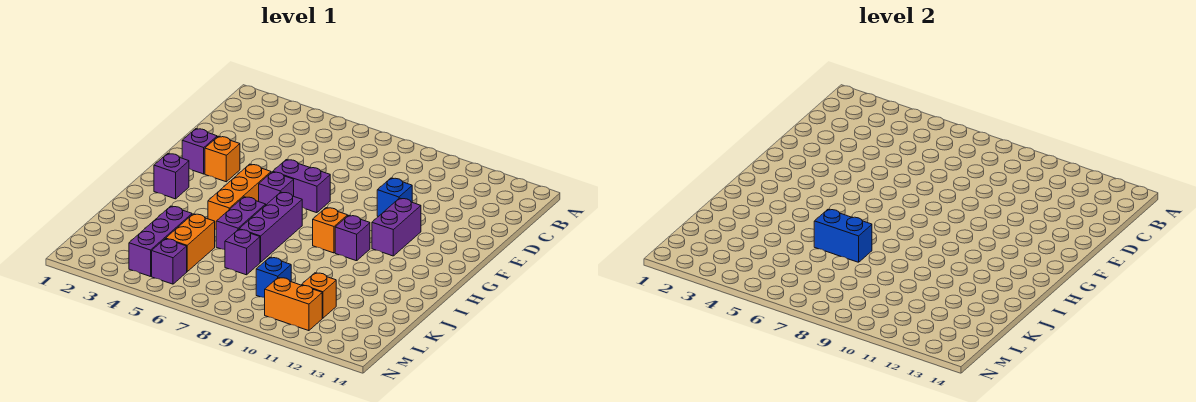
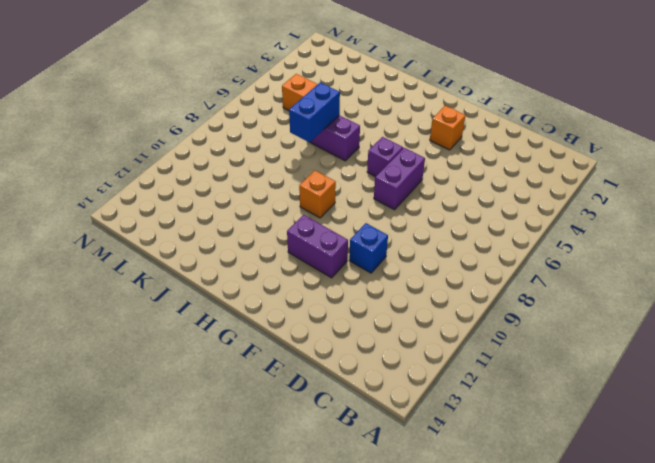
none -> purple brick F2 level 1
none -> orange brick G5:I5 level 1
none -> purple brick H2 level 1

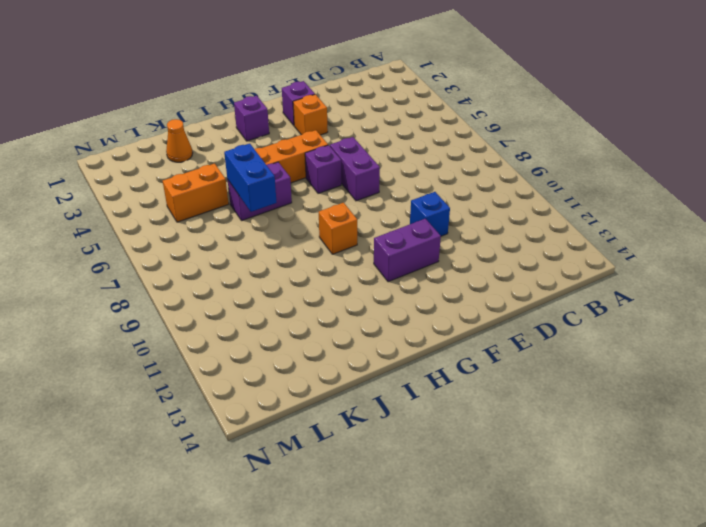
orange cone K2 level 1 -> none
none -> purple brick H7:J7 level 1
none -> purple brick H10 level 1
none -> purple brick K4:M4 level 1

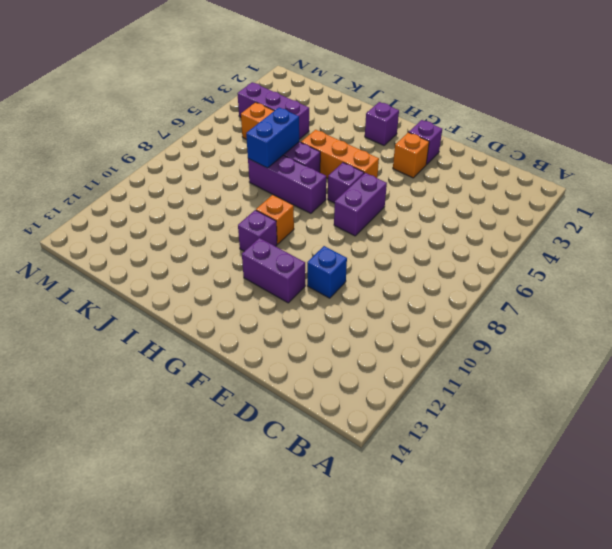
none -> purple brick K7 level 1
none -> blue brick L9 level 1
none -> orange brick L11 level 1

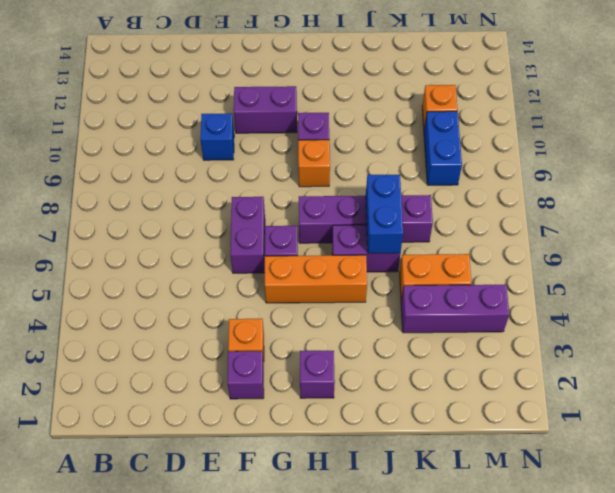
blue brick L9:L10 level 1 -> blue brick L9 level 1
none -> purple brick M5 level 1
none -> orange brick M10:M11 level 1

